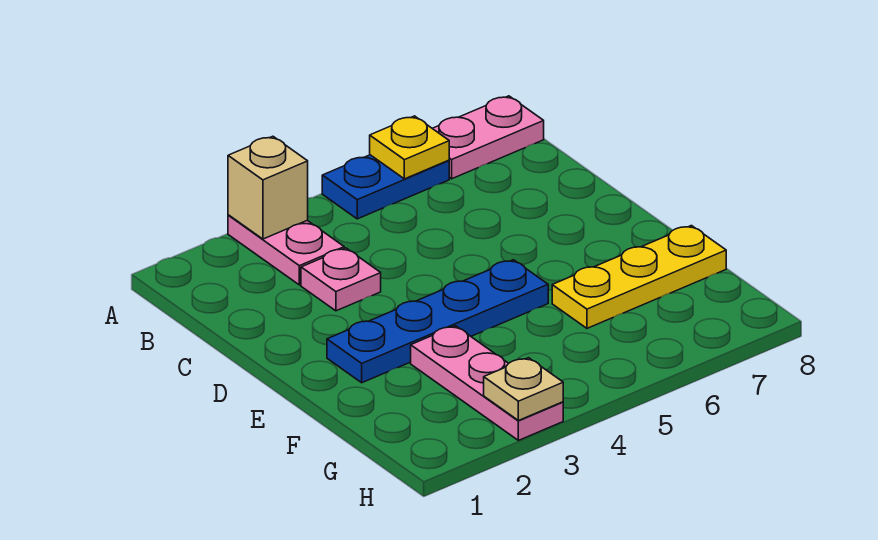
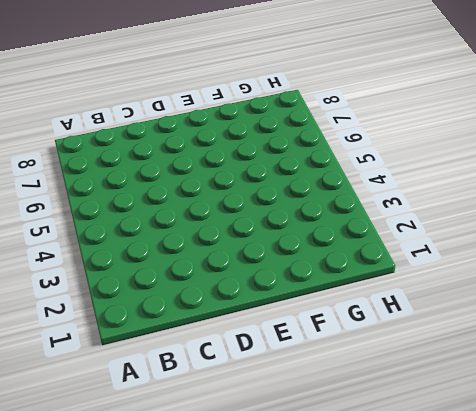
none -> pink plate A3:B3 level 1
none -> blue plate A5:A6 level 1

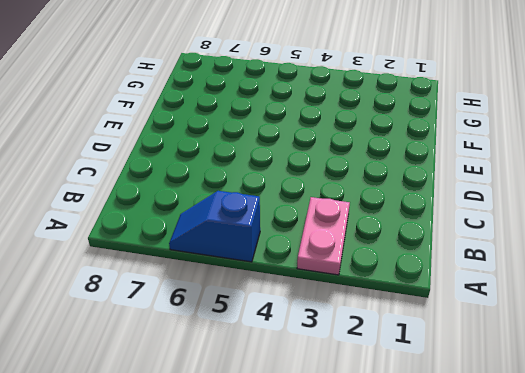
blue slope A5:A6 level 1 top 5 -> blue plate A5:A6 level 1
none -> pink plate A7:A8 level 1
none -> pink plate C3 level 1

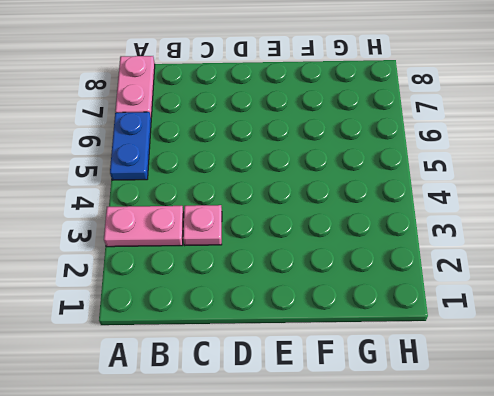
none -> blue plate E2:E5 level 1
none -> pink plate F3:H3 level 1

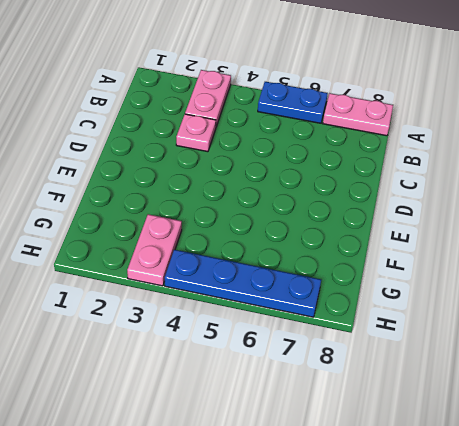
pink plate G3:H3 level 1 -> pink plate F3:H3 level 1
blue plate H4:H7 level 1 -> blue plate E2:E5 level 1
none -> yellow plate F6:F8 level 1
none -> tan brick A3 level 2

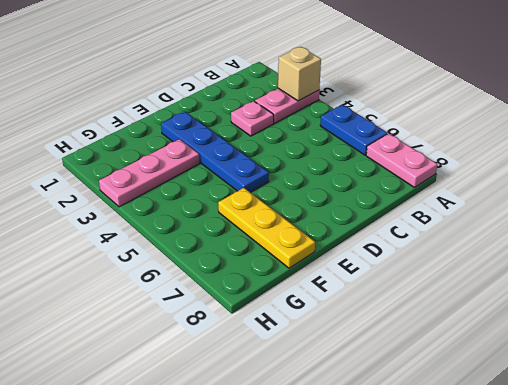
none -> yellow plate A6 level 2
none -> tan plate H3 level 2

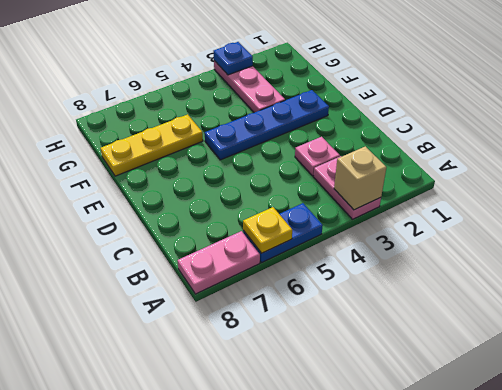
blue plate H3 level 2 -> tan plate H3 level 2

